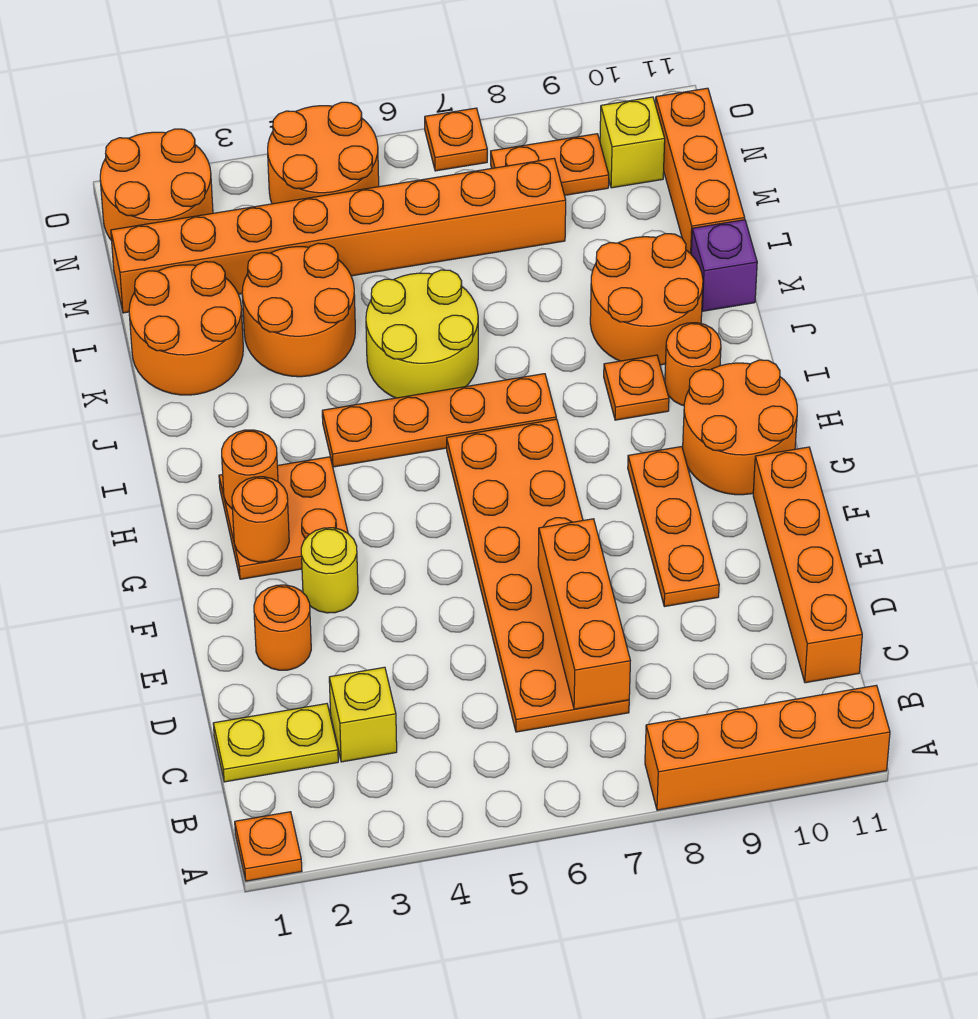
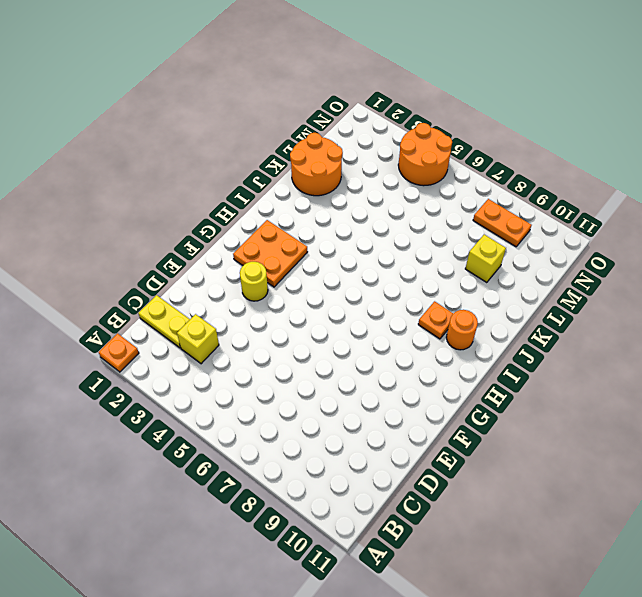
yellow brick L9 level 1 -> yellow brick N10 level 1
none -> orange brick A8:A11 level 1
none -> orange plate C6:H7 level 1
none -> orange brick C11:F11 level 1

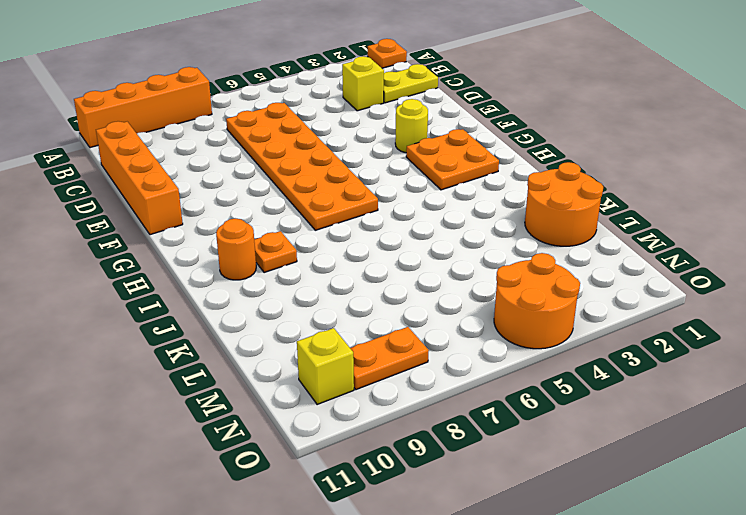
none -> orange round brick E2 level 1
none -> orange plate E9:G9 level 1
none -> orange round brick G10:H11 level 1

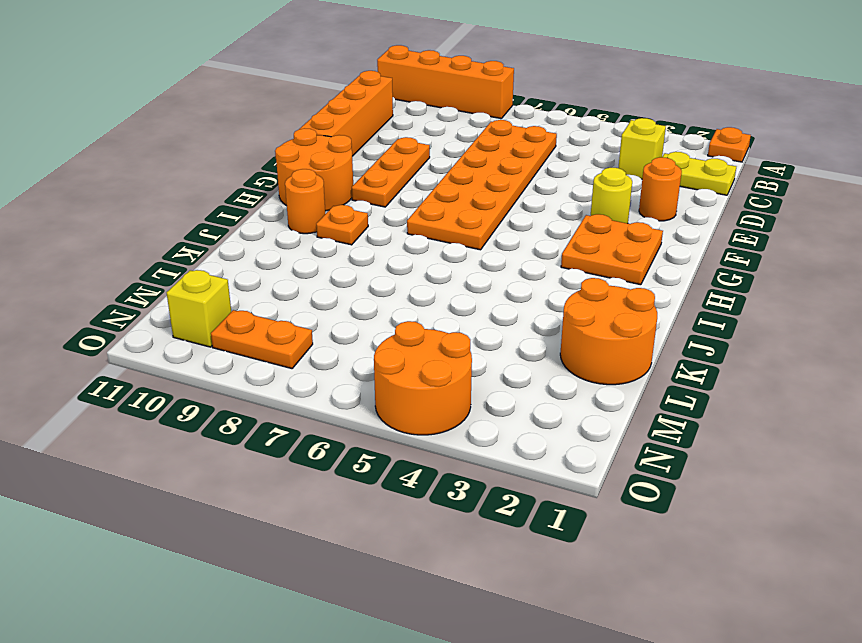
none -> orange plate I4:I7 level 1
none -> yellow round brick J5:K6 level 1
none -> orange round brick J9:K10 level 1

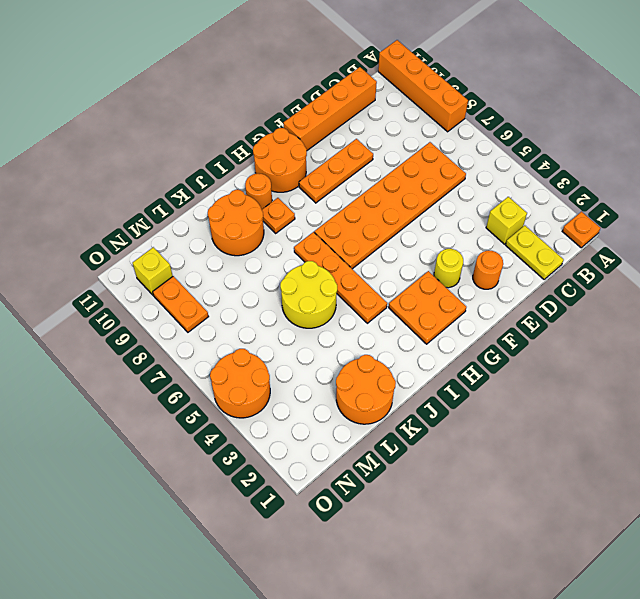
none -> orange round brick K3:L4 level 1
none -> purple brick K11 level 1
none -> orange brick L11:N11 level 1

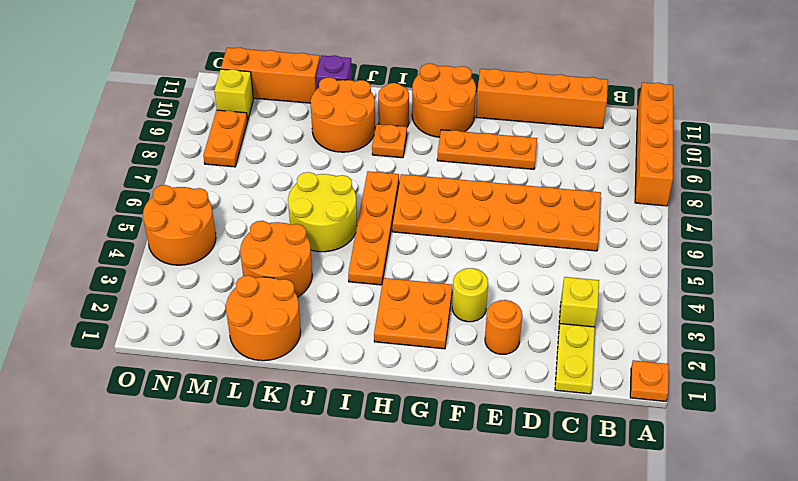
none -> orange brick M1:M8 level 1
none -> orange round brick N1:O2 level 1
none -> orange plate O7 level 1

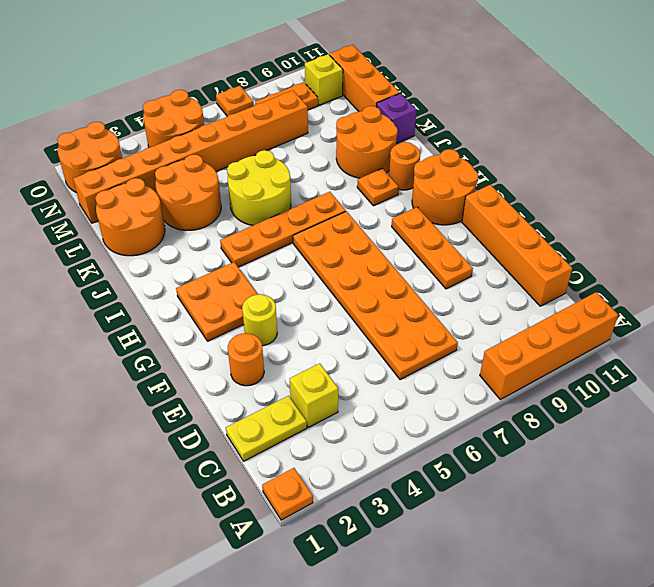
none -> orange brick C7:E7 level 2
none -> orange round brick G2 level 2
none -> orange round brick H2 level 2

